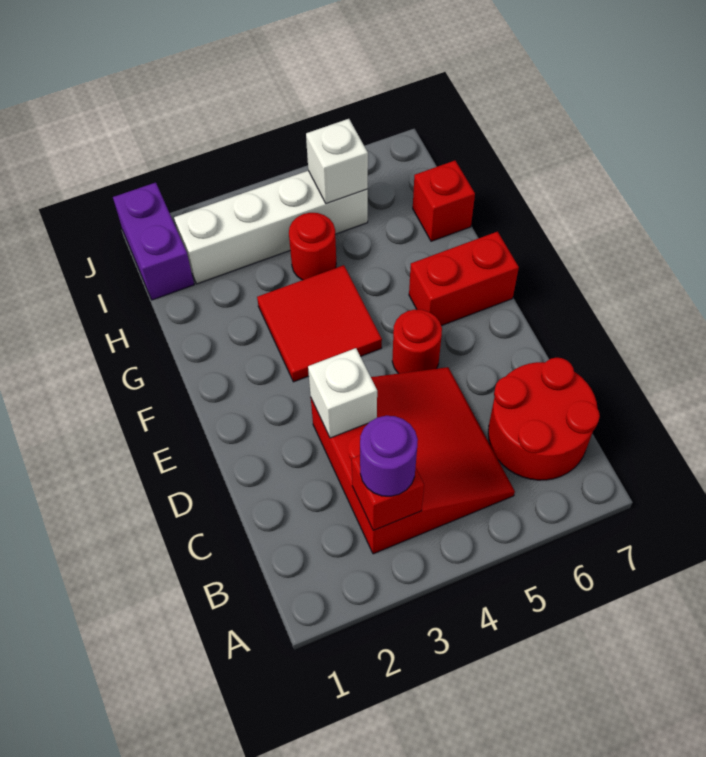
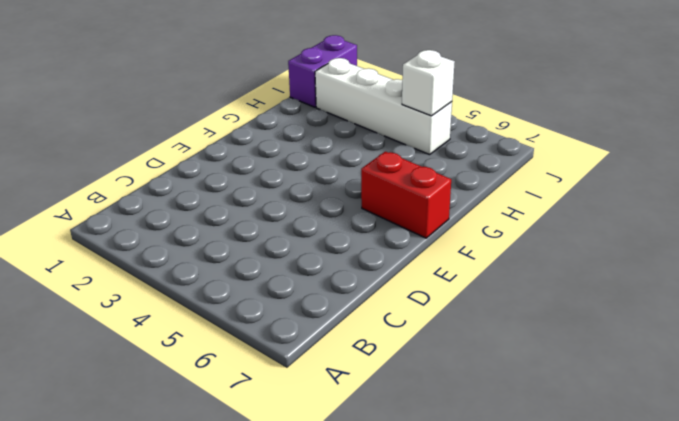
none -> red slope B3:D5 level 1 top 3
none -> red round brick B6:C7 level 1
none -> red round brick E5 level 1

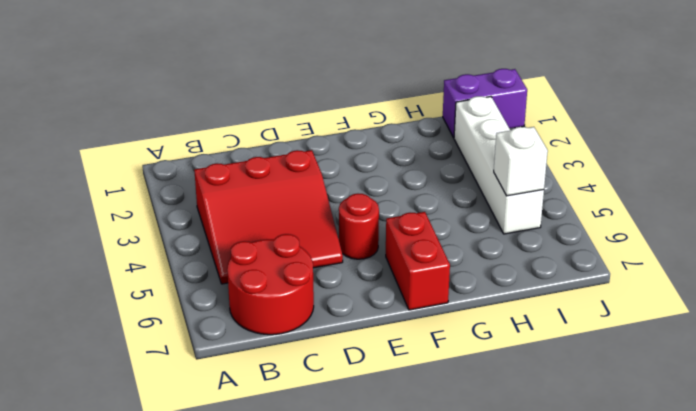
none -> red tile F3:G4 level 1
none -> red round brick H4 level 1
none -> red brick H7 level 1

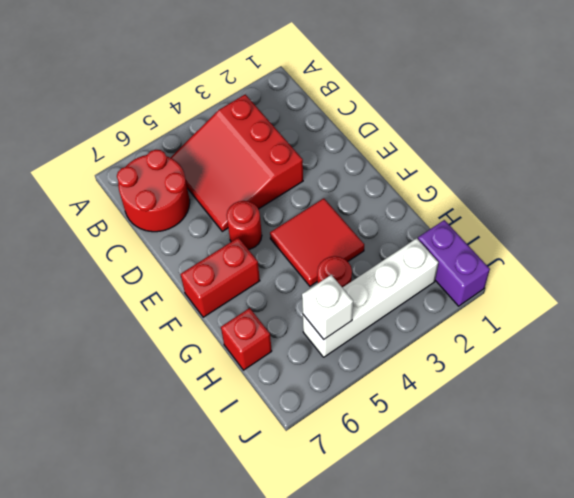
none -> red brick B3 level 2
none -> white brick D3 level 2
none -> purple round brick B3 level 3

